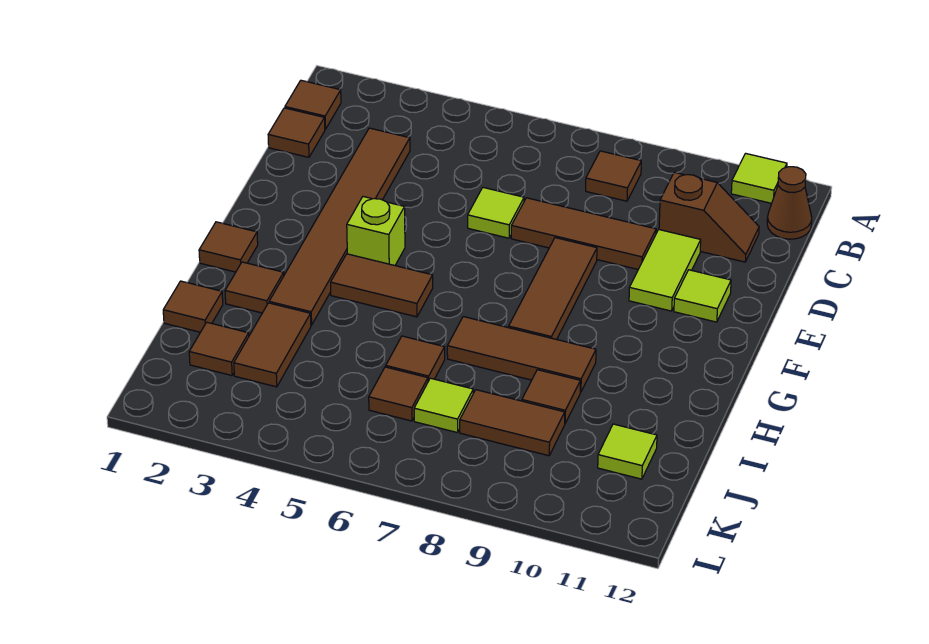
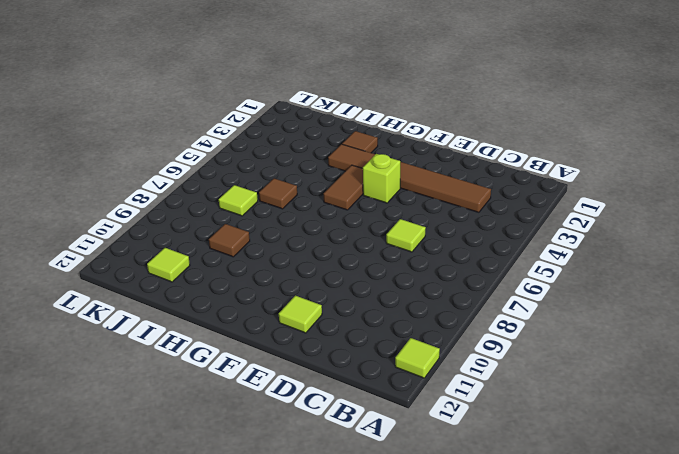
none -> brown tile B1 level 1
none -> brown tile B8 level 1
none -> brown cone B12 level 1

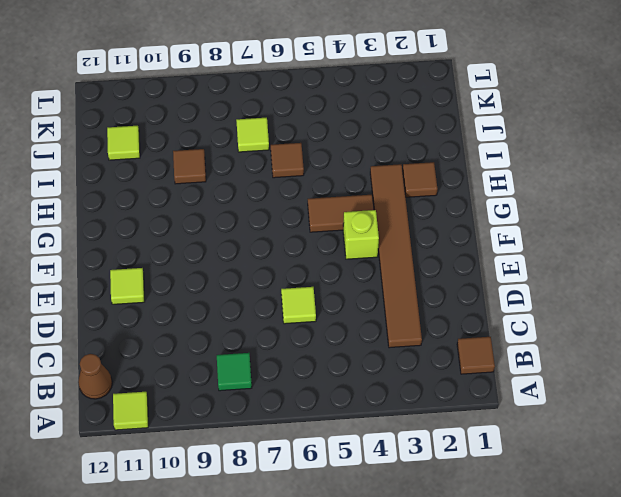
green tile B8 level 1 -> brown tile B8 level 1
none -> brown tile C1 level 1
none -> brown slope C10:C11 level 1 top 10
none -> brown tile D7:D9 level 1

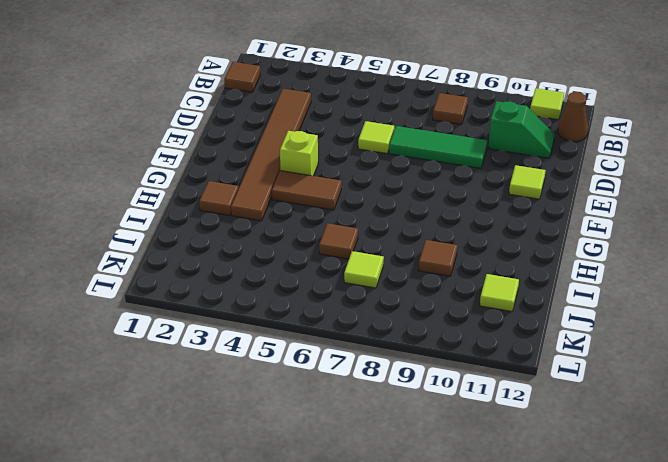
green slope C10:C11 level 1 top 10 -> brown slope C10:C11 level 1 top 10
green tile D7:D9 level 1 -> brown tile D7:D9 level 1
none -> brown tile C1 level 1
none -> lime tile D10:E10 level 1
none -> brown tile E8:G8 level 1

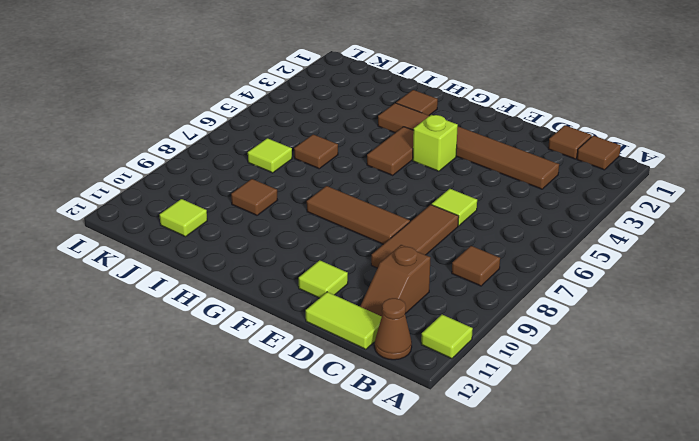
lime tile C12:D12 level 1 -> lime tile D10:E10 level 1
none -> brown tile G1 level 1
none -> brown tile H7:H9 level 1
none -> brown tile I1 level 1

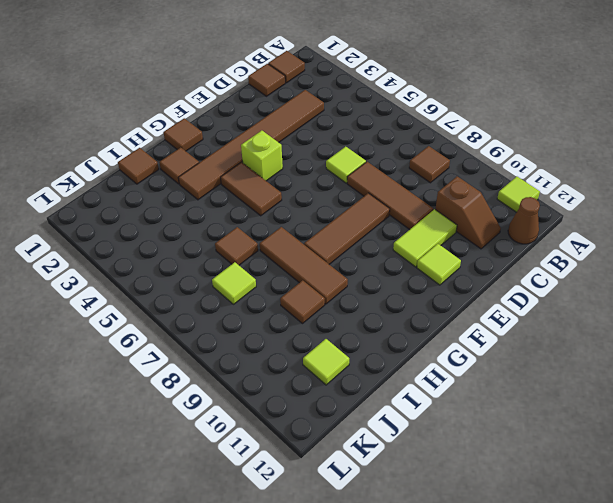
none -> brown tile I3:J3 level 1
none -> brown tile J2 level 1
none -> brown tile J6 level 1

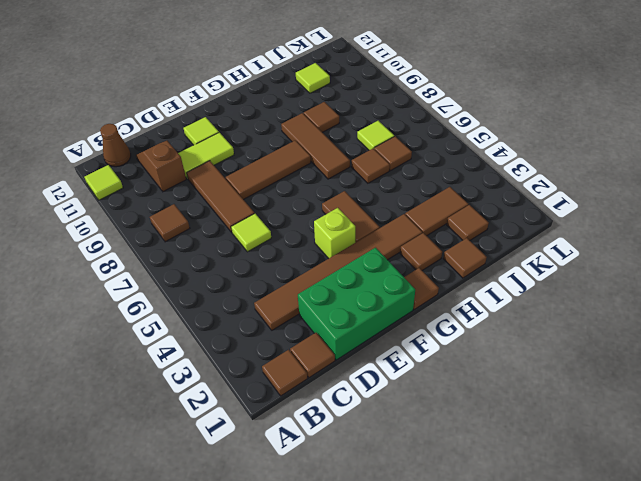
green brick D1:F2 level 1 -> none
none -> brown tile J8:J9 level 1

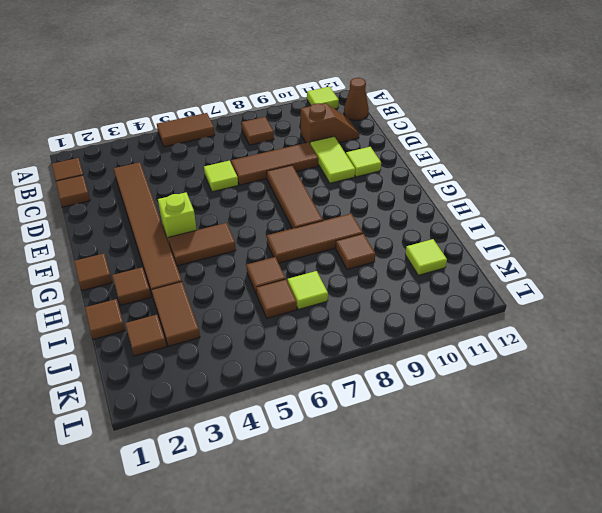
brown tile A5:A6 level 1 -> brown tile J8:J9 level 1

